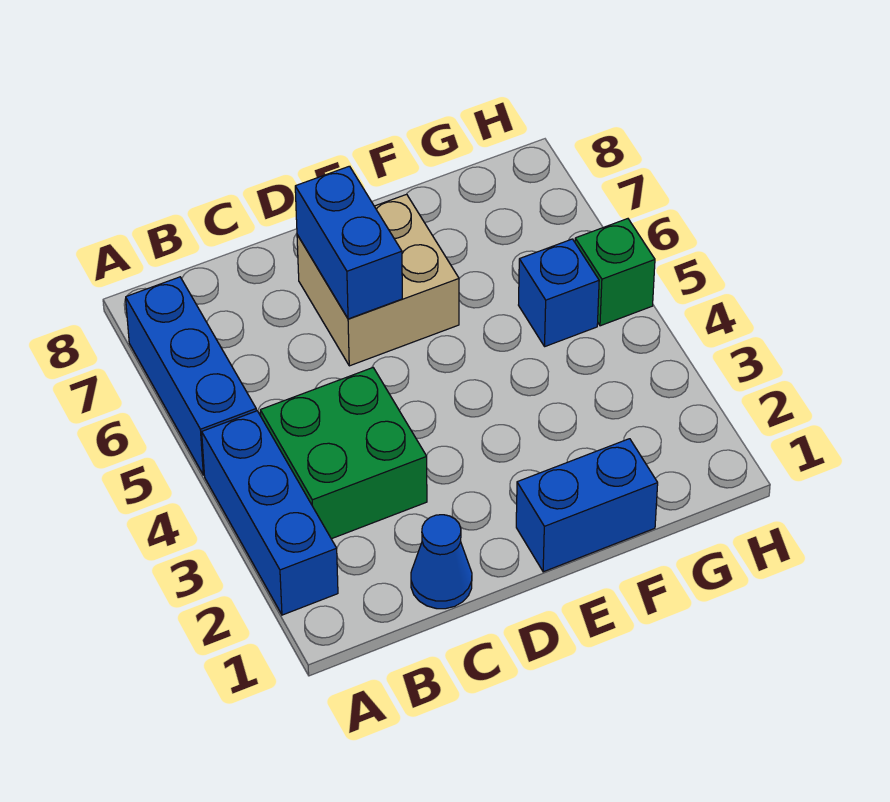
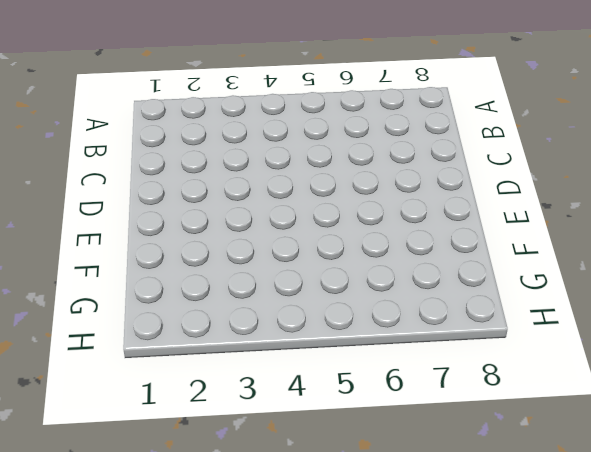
none -> blue brick A2:A4 level 1
none -> blue brick A5:A7 level 1

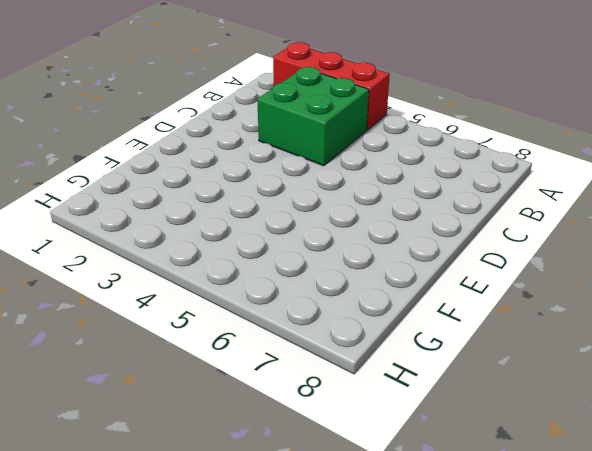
red brick A2:A4 level 1 -> blue brick A2:A4 level 1
none -> blue brick A5:A7 level 1
none -> blue cone C1 level 1

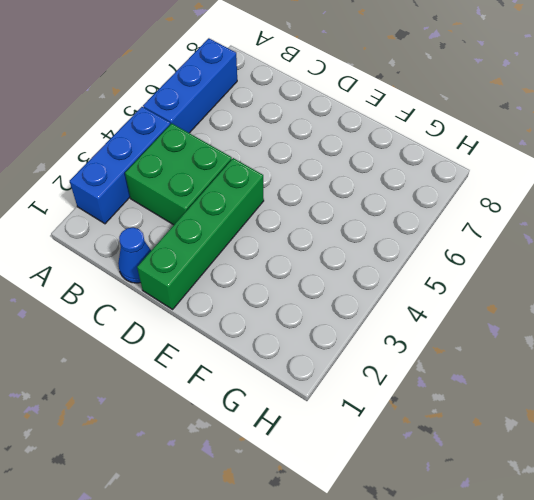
green brick D1:D4 level 1 -> none
none -> tan brick D6:E7 level 1
none -> blue brick E1:F1 level 1

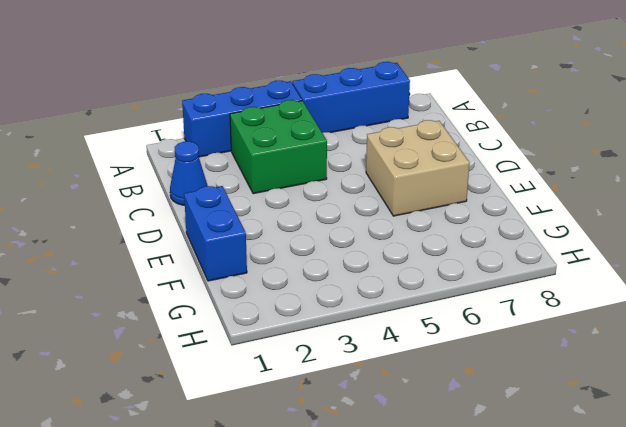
none -> blue brick G5 level 1
none -> green brick H5 level 1

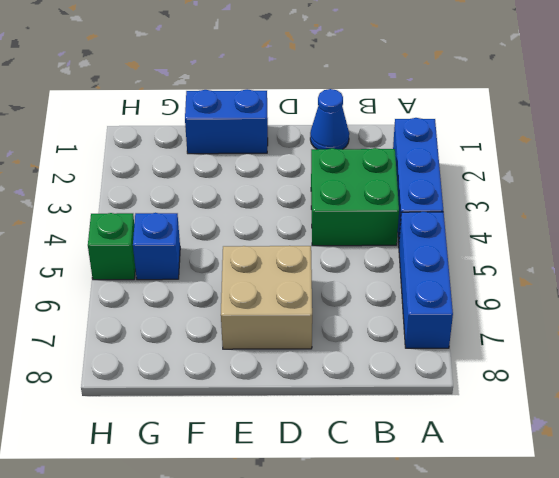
none -> blue brick D6:D7 level 2

